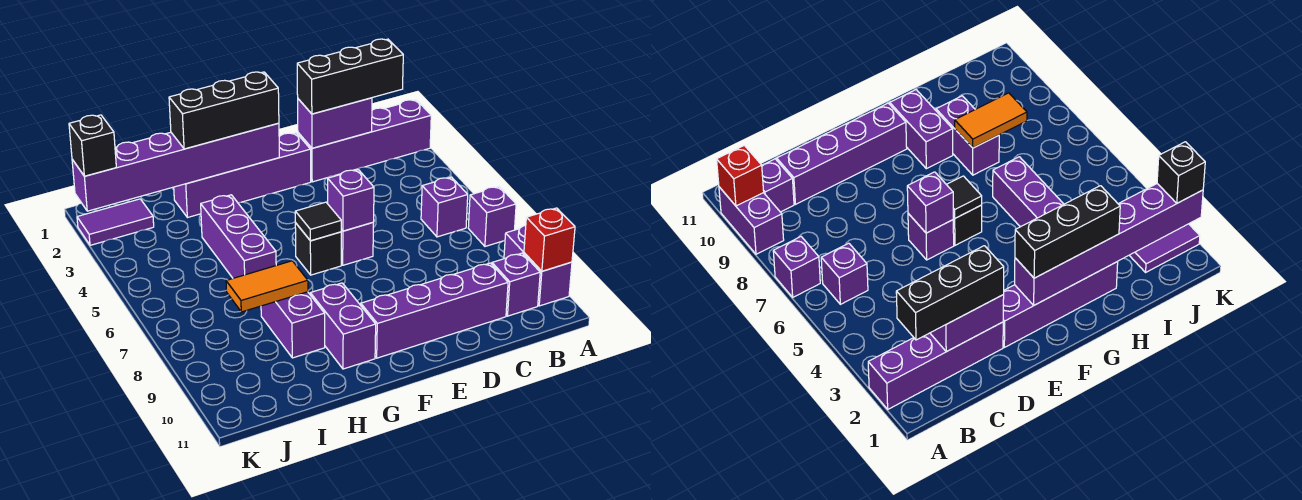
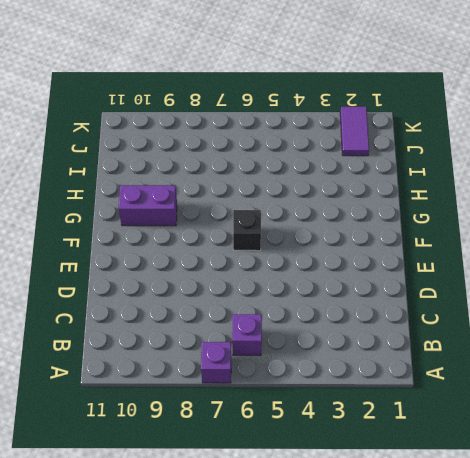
none -> purple brick A2:D2 level 1
none -> purple brick A9:A10 level 1
none -> purple brick B10 level 1

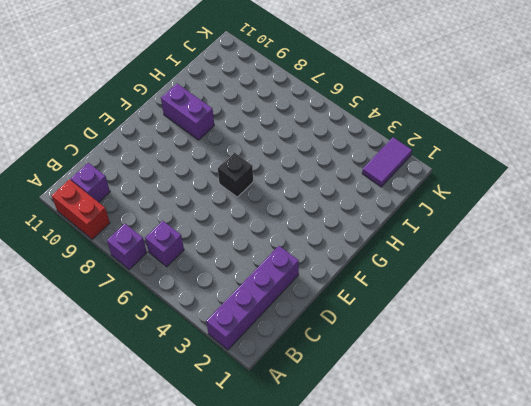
red brick A9:A10 level 1 -> purple brick A9:A10 level 1
none -> purple brick C10:F10 level 1
none -> purple brick E2:H2 level 1
none -> purple brick E6 level 1

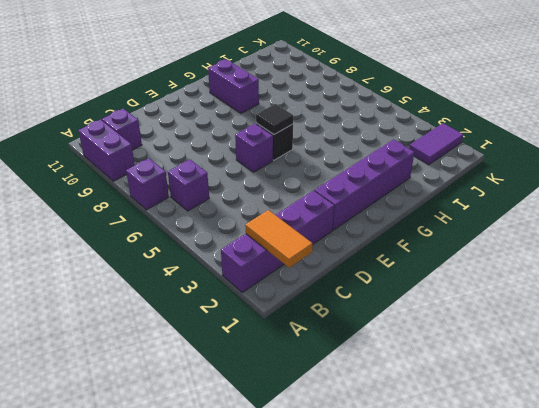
orange tile B1:B2 level 2 -> orange tile H8:I8 level 2
none -> purple brick C10:F10 level 1
none -> purple brick H4:H6 level 1
none -> purple brick H8:H9 level 1

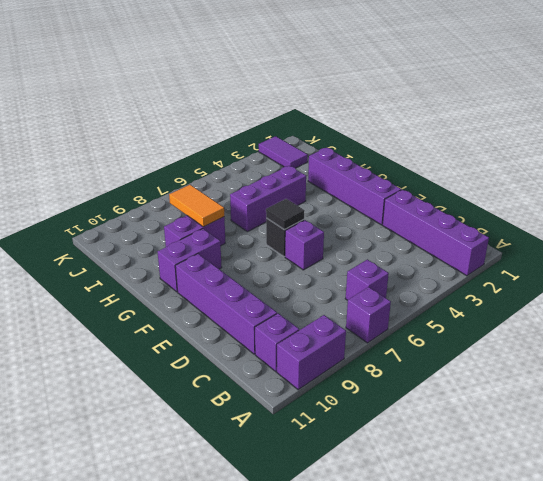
none -> red brick A10 level 2
none -> purple brick C2:D2 level 2
none -> purple brick E6 level 2

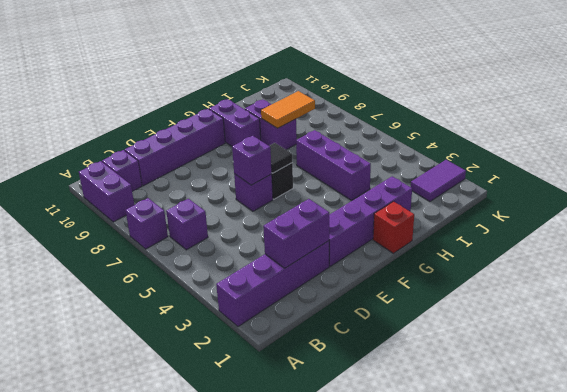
red brick G1 level 1 -> red brick A10 level 2
none -> purple brick F2:K2 level 2
none -> black brick B2:D2 level 3
none -> black brick F2:H2 level 3

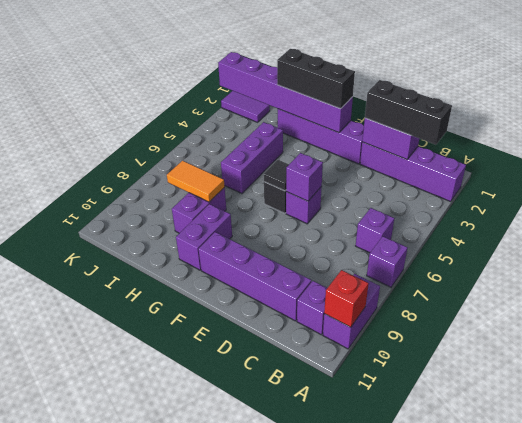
none -> black brick K2 level 3

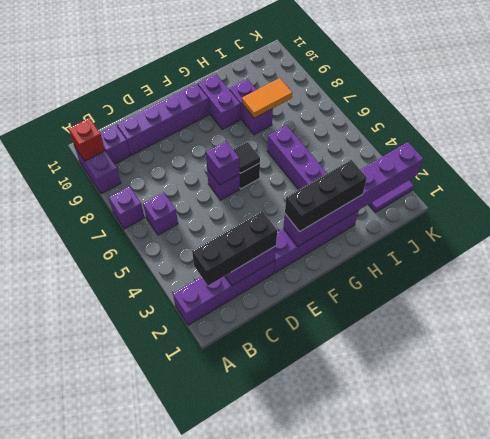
none -> black brick K2 level 3

